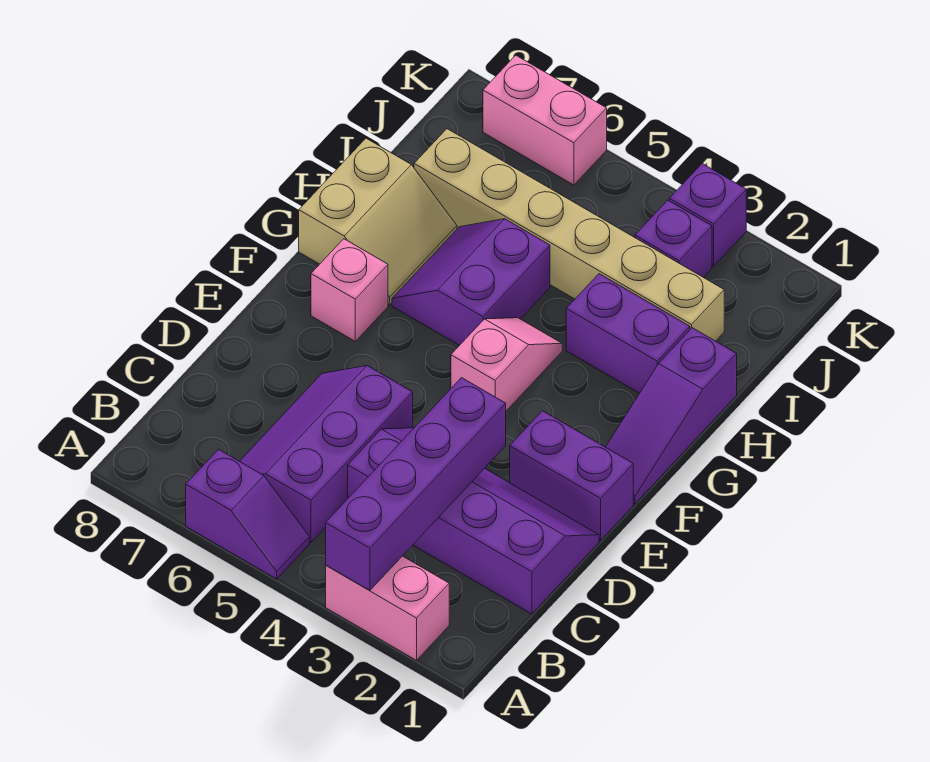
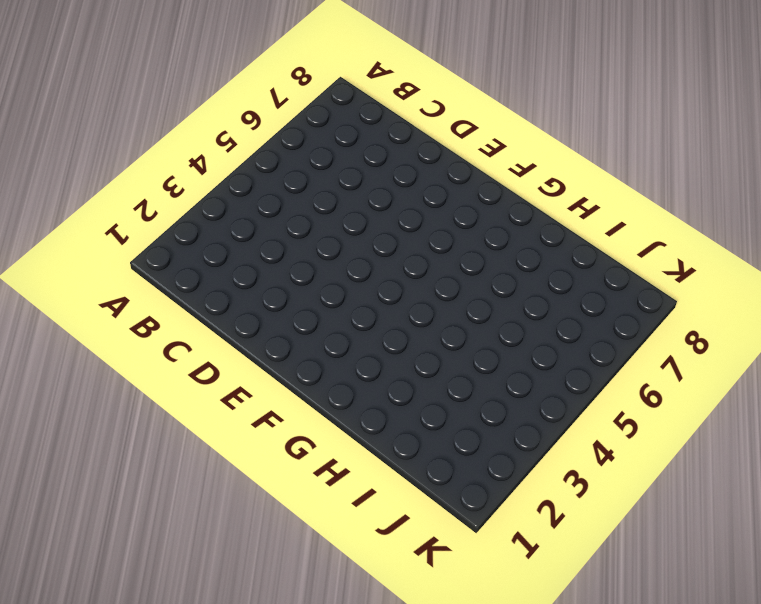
none -> pink brick A2:A3 level 1
none -> purple slope A5:A6 level 1 top 6
none -> purple slope B5:D6 level 1 top 5

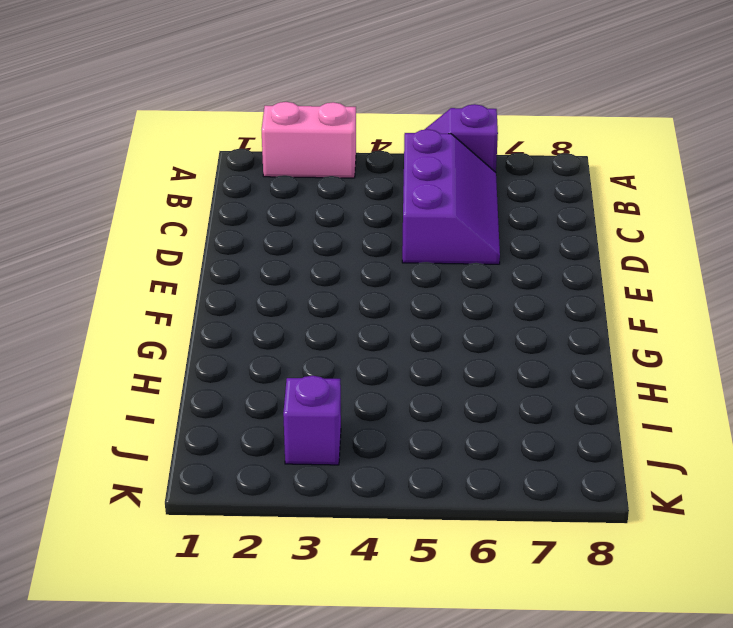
none -> purple slope C1:D4 level 1 top C
none -> purple brick E1:E2 level 1
none -> purple slope F1:H1 level 1 top H

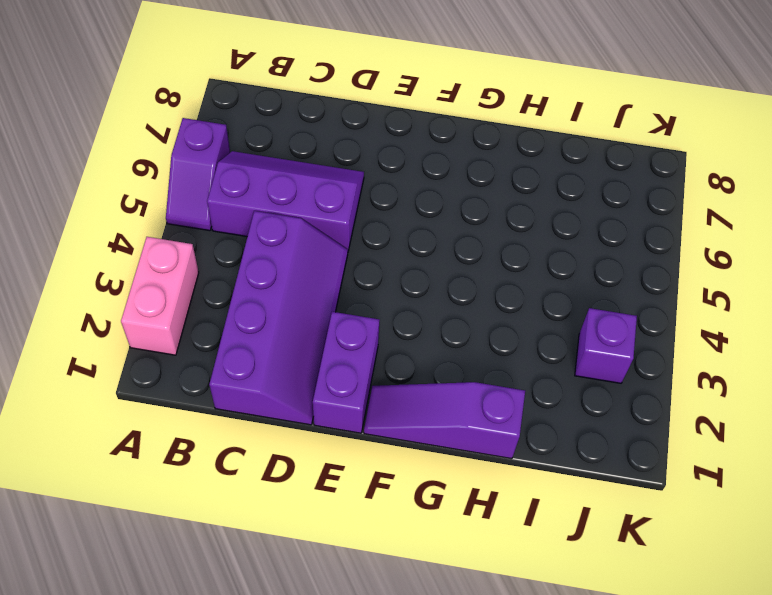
none -> pink slope F4:G4 level 1 top F
none -> pink brick F7 level 1
none -> purple slope G5:H6 level 1 top 5

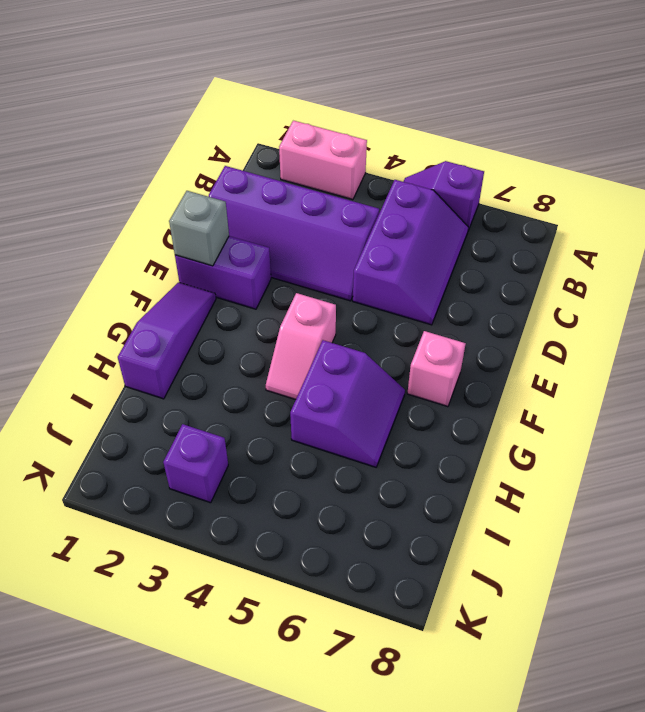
grey brick E1 level 2 -> none
none -> tan slope G7:H8 level 1 top 8
none -> purple brick H2:H3 level 1
none -> tan brick I2:I7 level 1

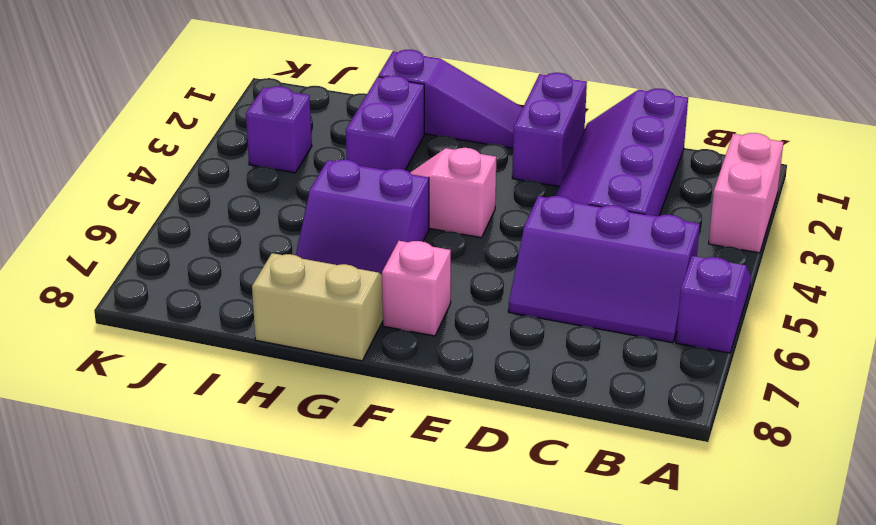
none -> tan brick I2:I7 level 1
none -> purple brick K3 level 1
none -> pink brick K6:K7 level 1

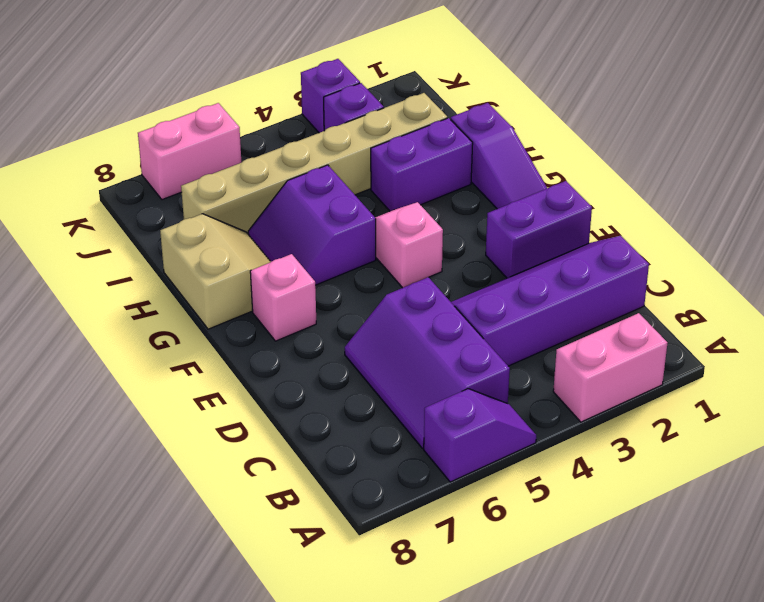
none -> purple brick A3:D3 level 2

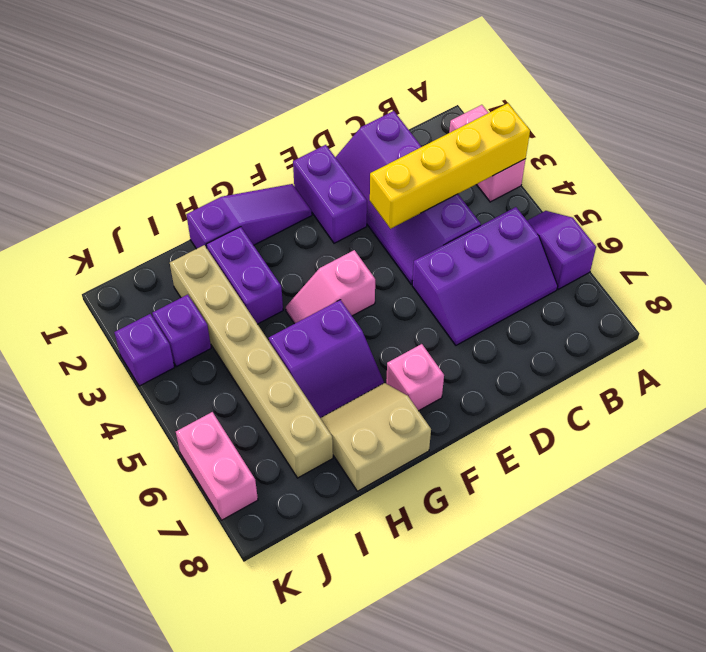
yellow brick A3:D3 level 2 -> purple brick A3:D3 level 2

